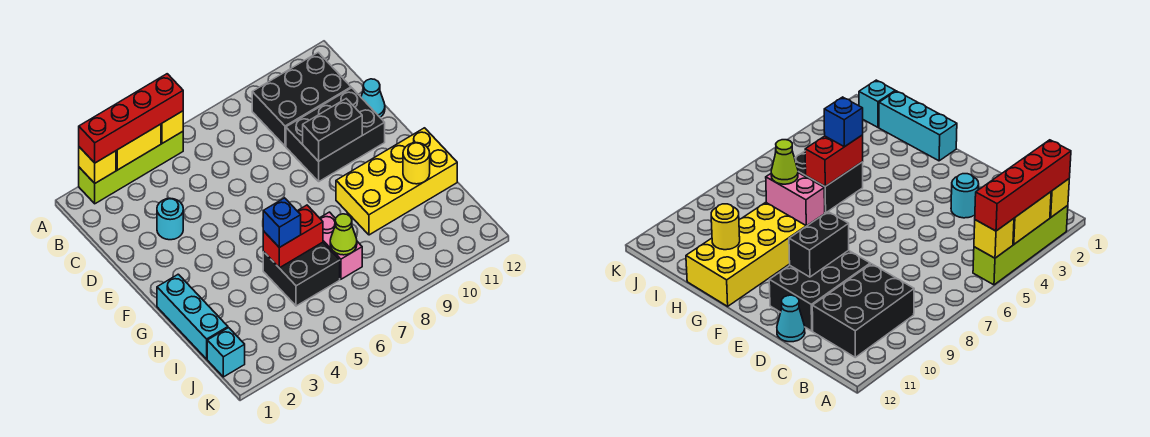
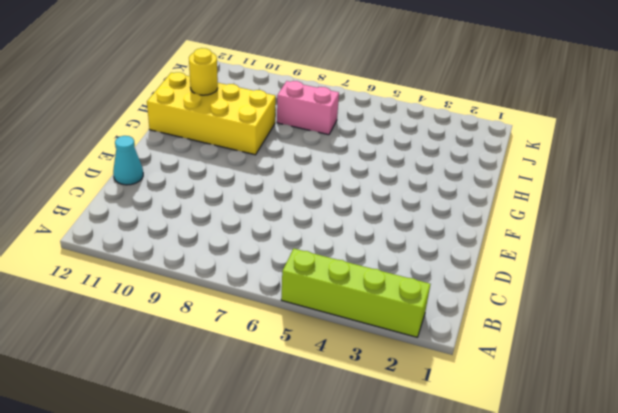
pink brick I7:I8 level 1 -> pink brick H7:I7 level 1
none -> black brick B9:C11 level 1
none -> cyan round brick D3 level 1
none -> black brick D9:E11 level 1

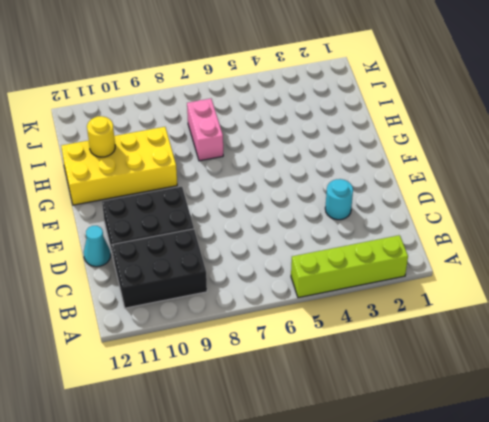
none -> cyan brick G1:I1 level 1
none -> black brick H5:I6 level 1
none -> cyan brick J1 level 1

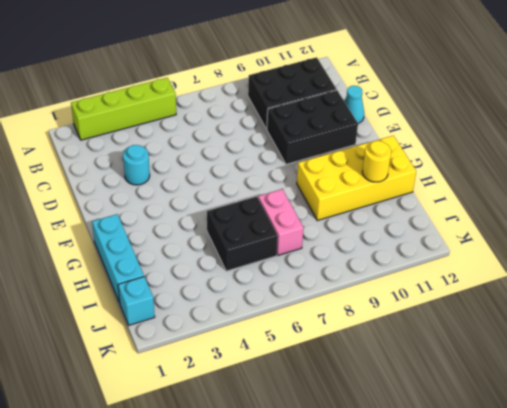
none -> yellow brick A2 level 2
none -> yellow brick A3:A4 level 2
none -> yellow brick A5 level 2

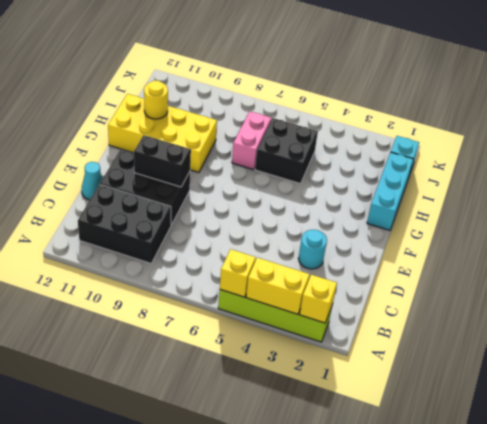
none -> red brick H5:H6 level 2
none -> lime cone I7 level 2
none -> red brick A2:A5 level 3

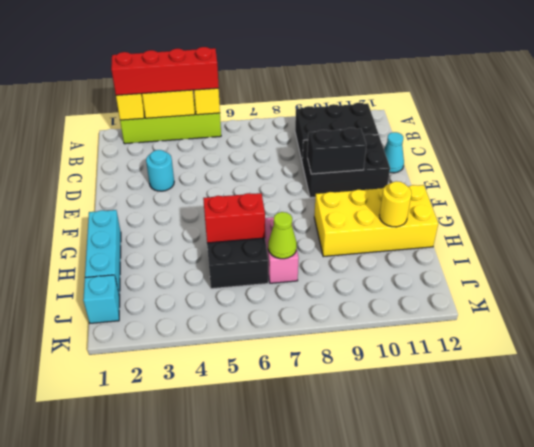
none -> blue brick H5 level 3

